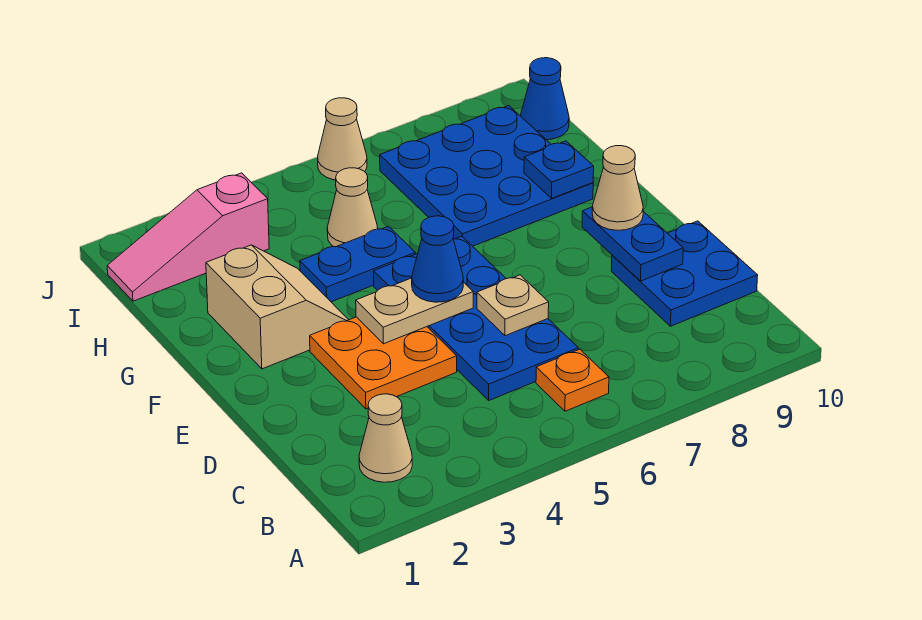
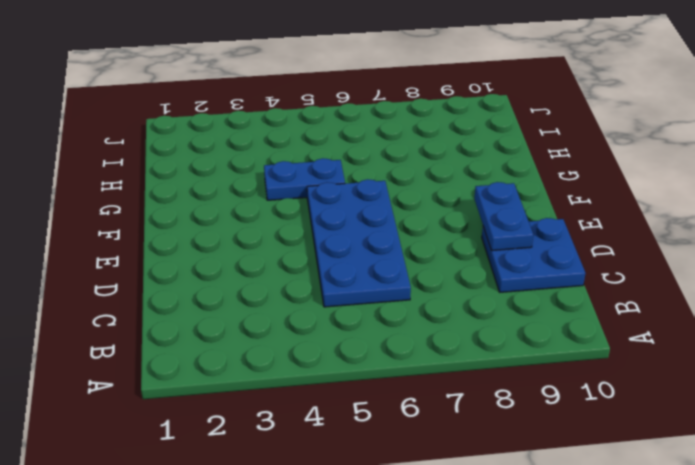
none -> tan cone B2 level 1
none -> orange plate B6 level 1
none -> orange plate D3:E4 level 1

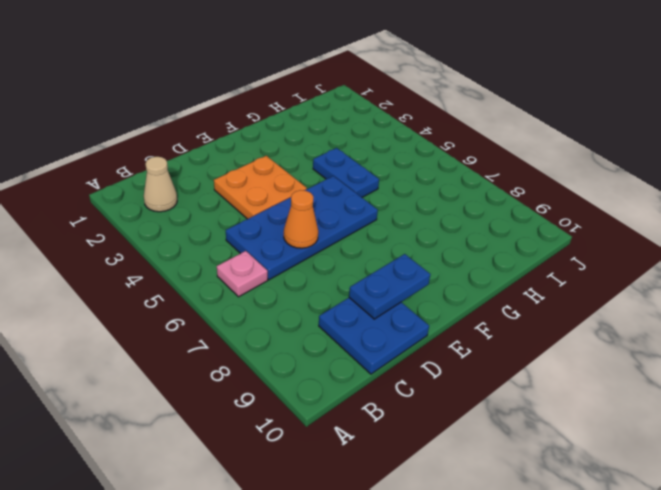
pink plate B6 level 1 -> orange plate B6 level 1
orange cone D6 level 2 -> tan plate D6 level 2
none -> tan slope F2:G3 level 1 top 2
none -> blue plate G7:I9 level 1
none -> tan cone H5 level 1

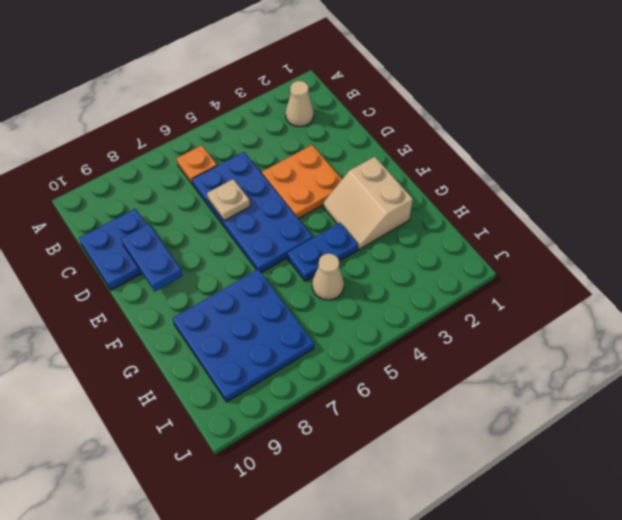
none -> pink slope I1:I3 level 1 top 3
none -> blue cone I10 level 1
none -> tan cone J6 level 1

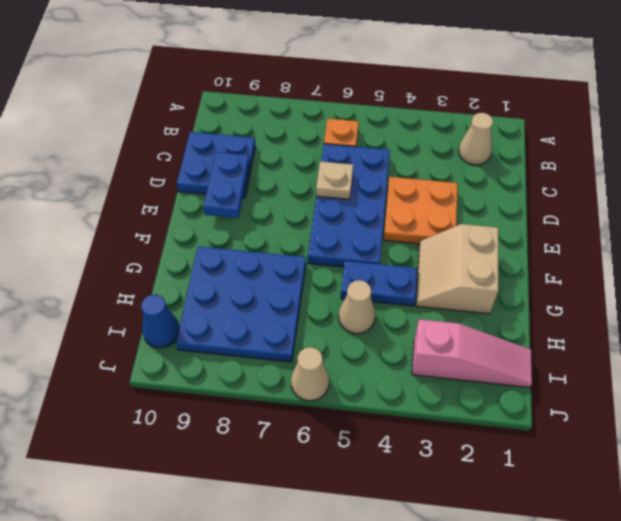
none -> tan plate E4:E5 level 2
none -> blue plate G9 level 2
none -> blue cone E5 level 3

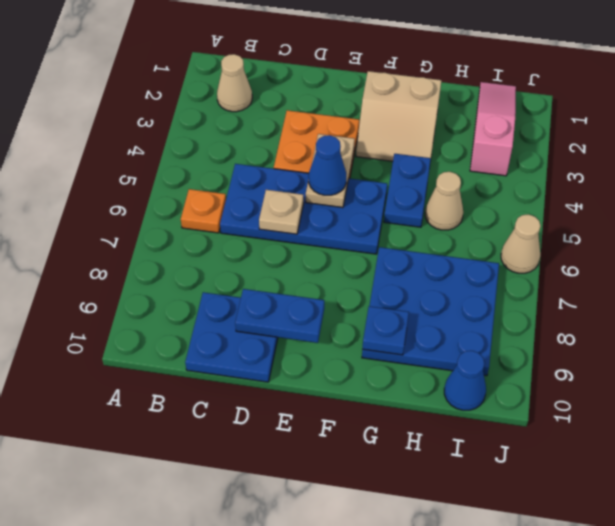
none -> tan cone E9 level 3

